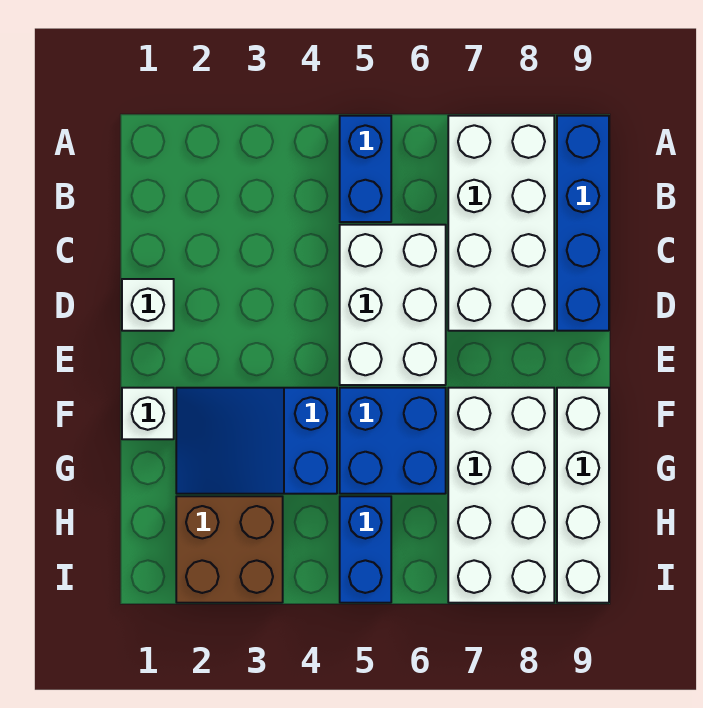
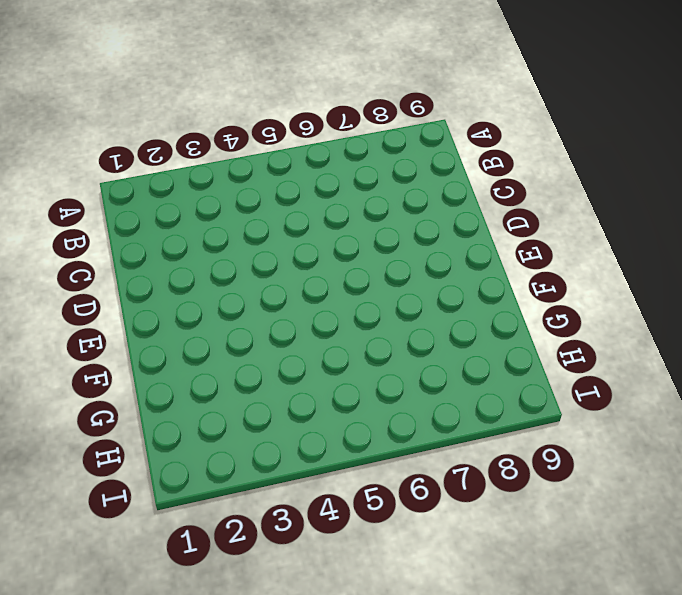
none -> blue brick A5:B5 level 1
none -> white brick A7:D8 level 1
none -> blue brick A9:D9 level 1

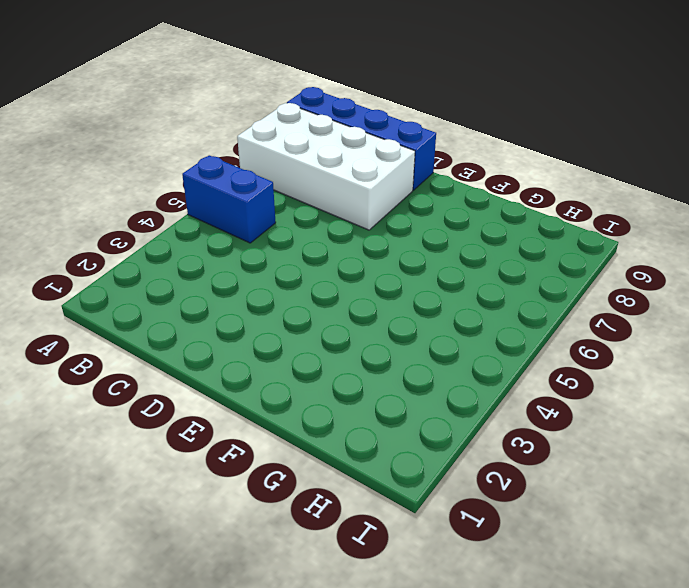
none -> white brick C5:E6 level 1
none -> white brick D1 level 1
none -> white brick F1 level 1

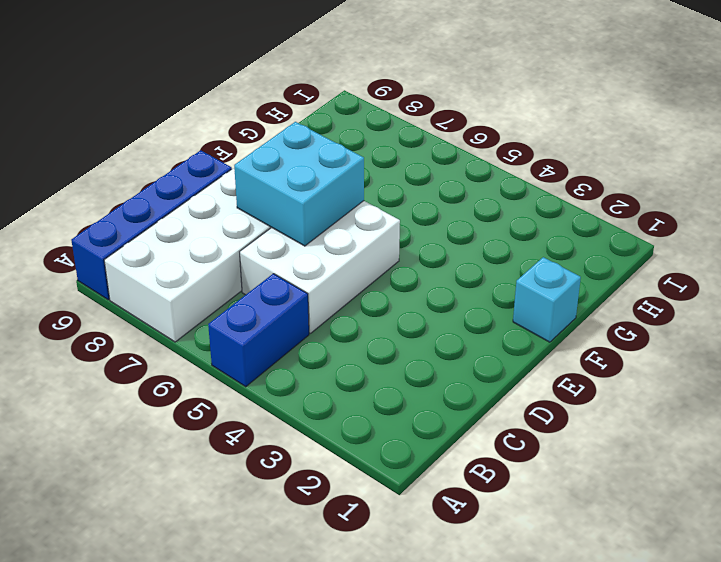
cyan brick D6:E7 level 2 -> none
cyan brick F1 level 1 -> white brick F1 level 1
none -> white brick D1 level 1
none -> blue slope F2:G4 level 1 top 4
none -> blue brick F5:G6 level 1

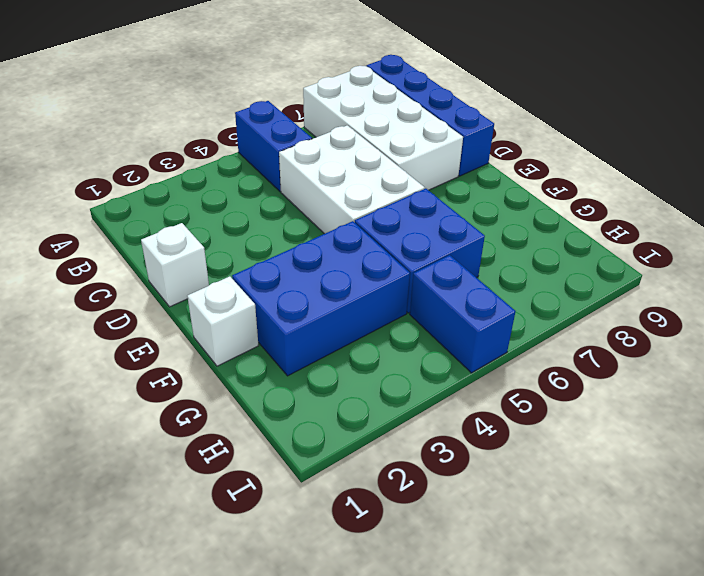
blue brick F2:G4 level 1 -> blue slope F2:G4 level 1 top 4
none -> white brick F7:I8 level 1
none -> white brick F9:I9 level 1
none -> brown brick H2:I3 level 1

